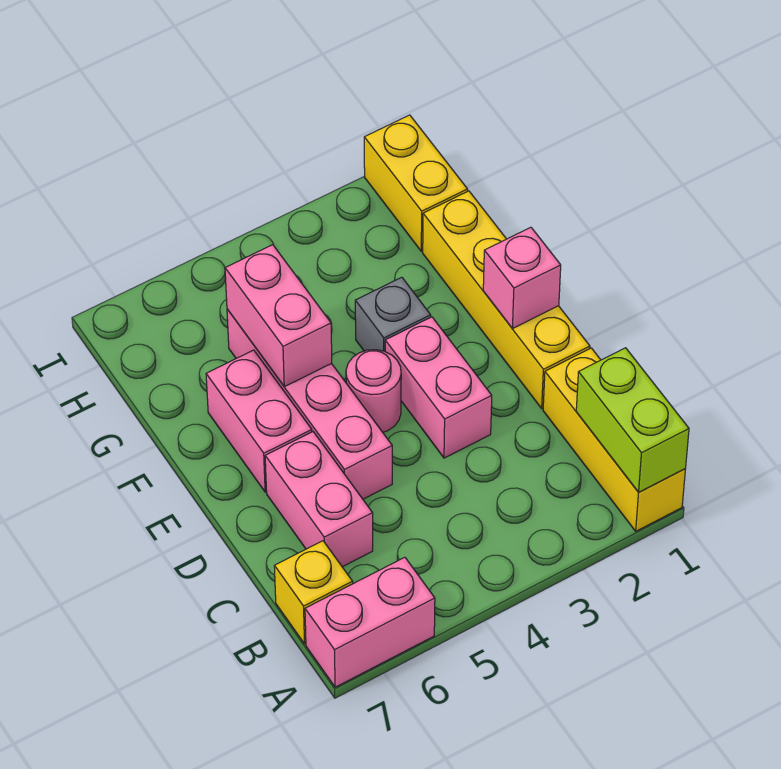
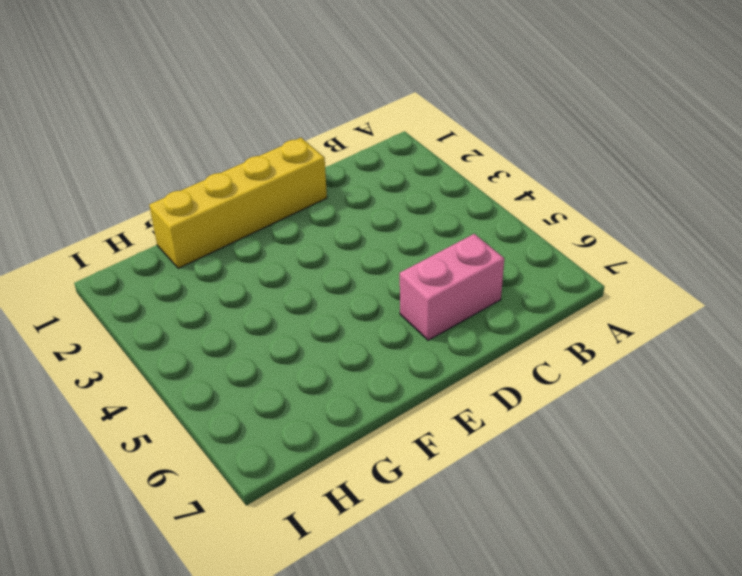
none -> yellow brick A1:C1 level 1
none -> pink brick A6:A7 level 1
none -> yellow brick B7 level 1

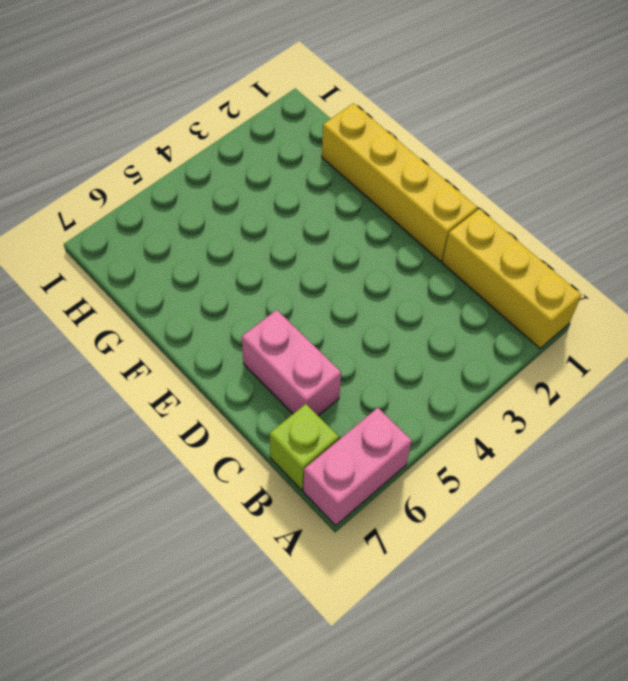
lime brick B7 level 1 -> yellow brick B7 level 1
none -> pink brick D3:E3 level 1
none -> pink brick D5:G5 level 1
none -> pink round brick E4 level 1

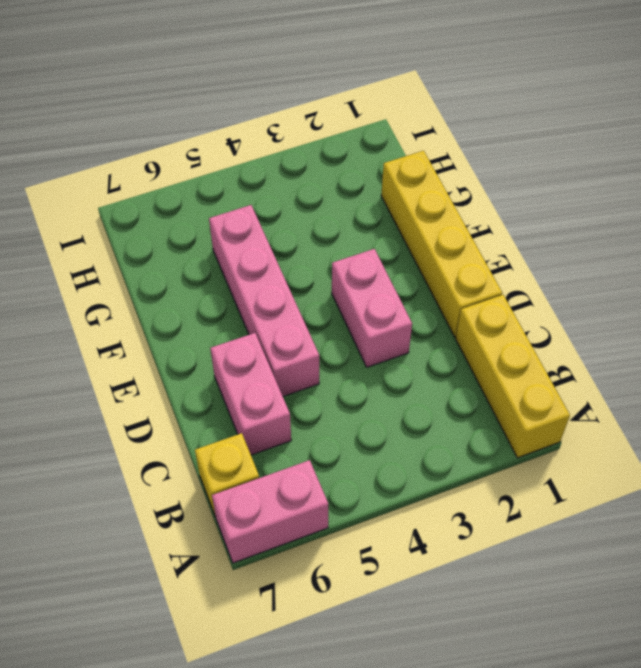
none -> pink round brick E4 level 1
none -> pink brick E6:F6 level 1
none -> grey brick F3 level 1

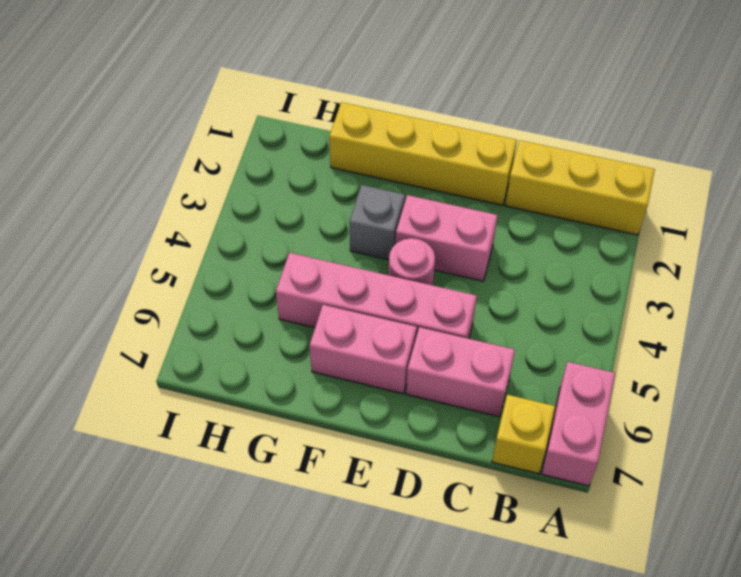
none -> yellow brick H1:I1 level 1
none -> lime brick A1:B1 level 2
none -> pink brick E1 level 2

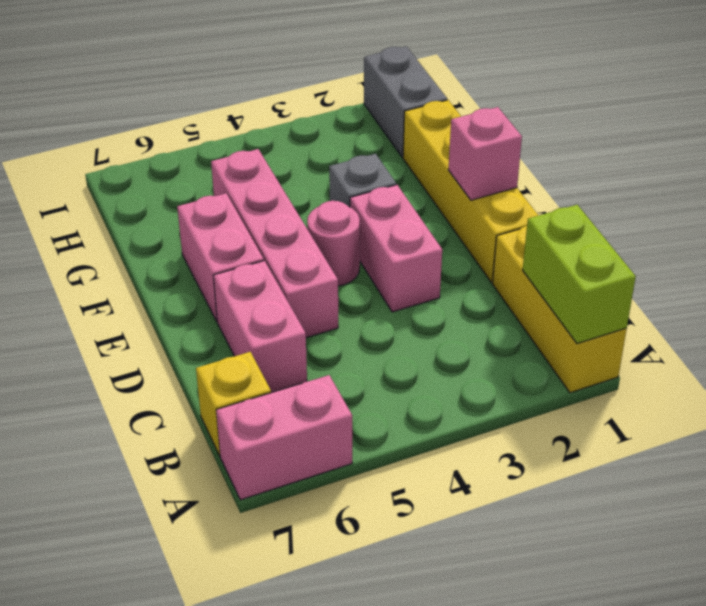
grey brick H1:I1 level 1 -> yellow brick H1:I1 level 1
none -> pink brick F5:G5 level 2

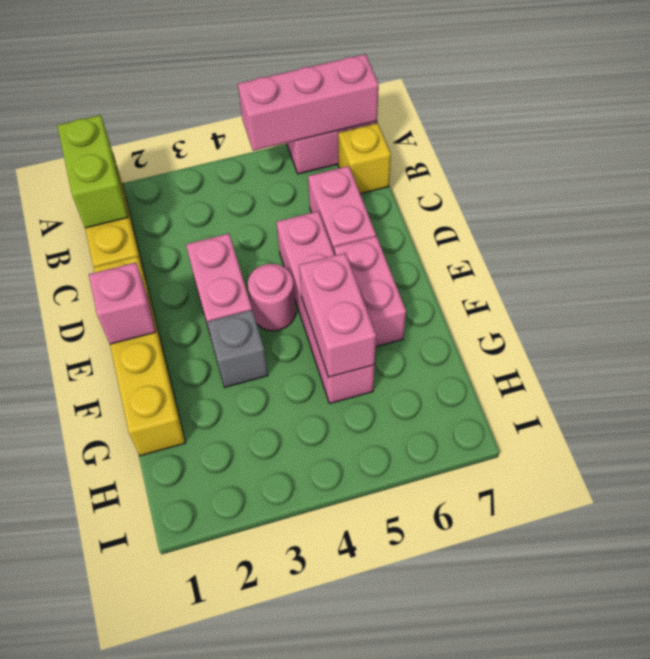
pink brick A5:A7 level 2 -> none
none -> yellow brick H1:I1 level 1

